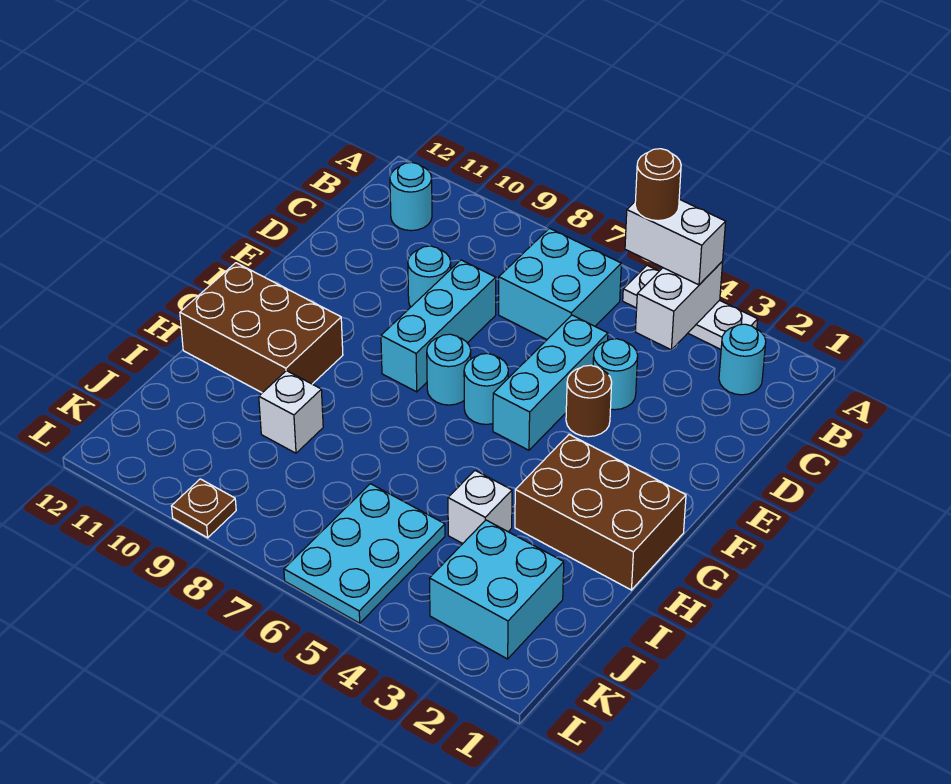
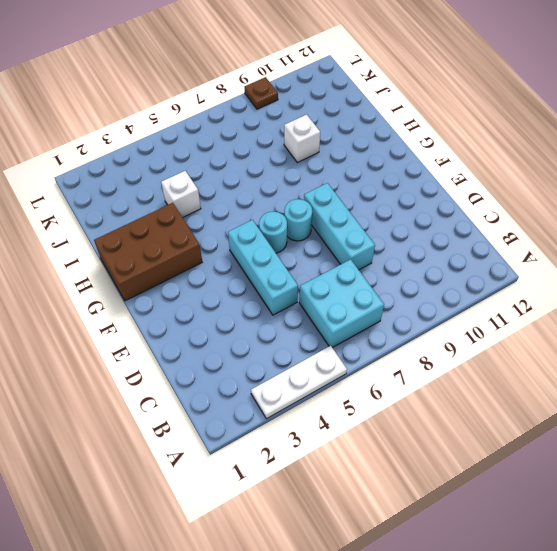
none -> cyan round brick B2 level 1
none -> cyan round brick B11 level 1
none -> cyan round brick D4 level 1

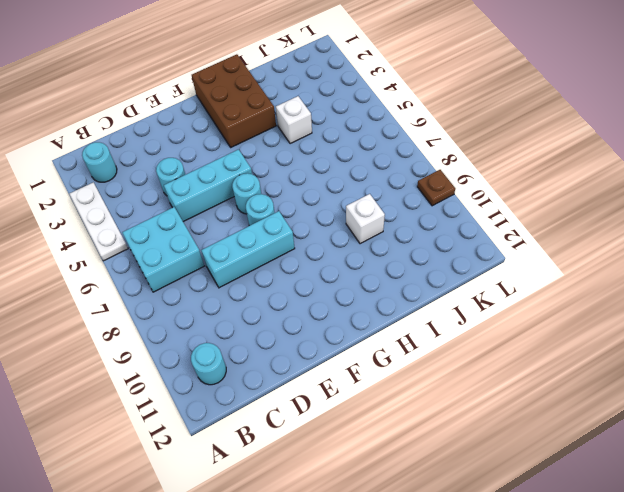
none -> cyan round brick D9 level 1
none -> brown round brick E4 level 1
none -> brown brick G10:H12 level 1

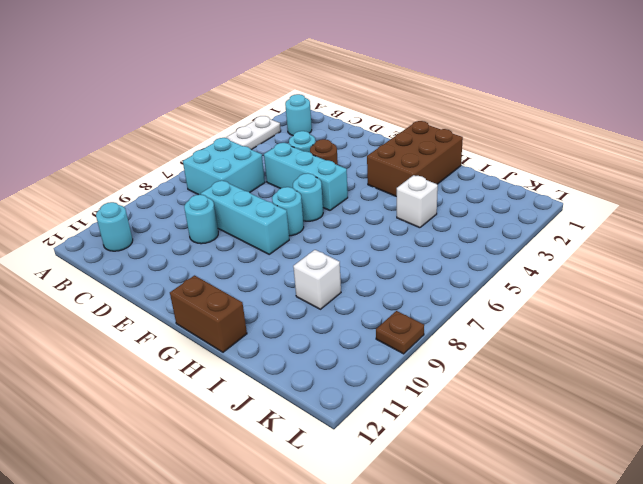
brown brick G12:H12 level 1 -> brown brick G10:H12 level 1
none -> cyan brick J2:K3 level 1
none -> cyan plate J5:L6 level 1
none -> white brick A4:B4 level 2

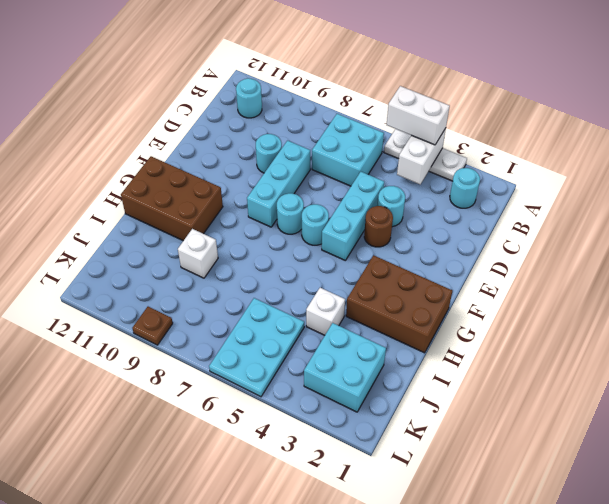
none -> brown round brick A5 level 4

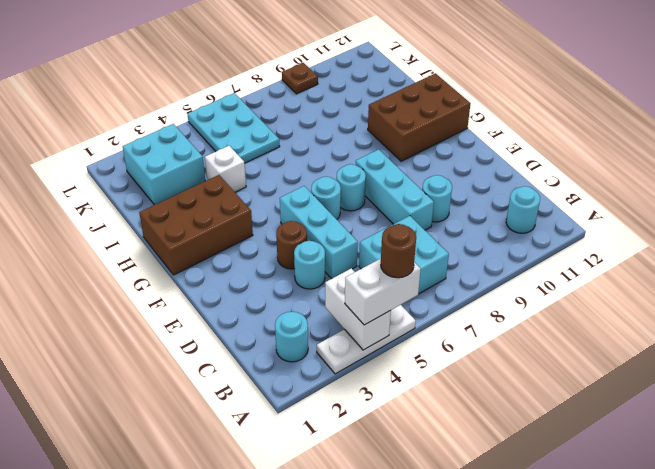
none -> white brick I9 level 1

